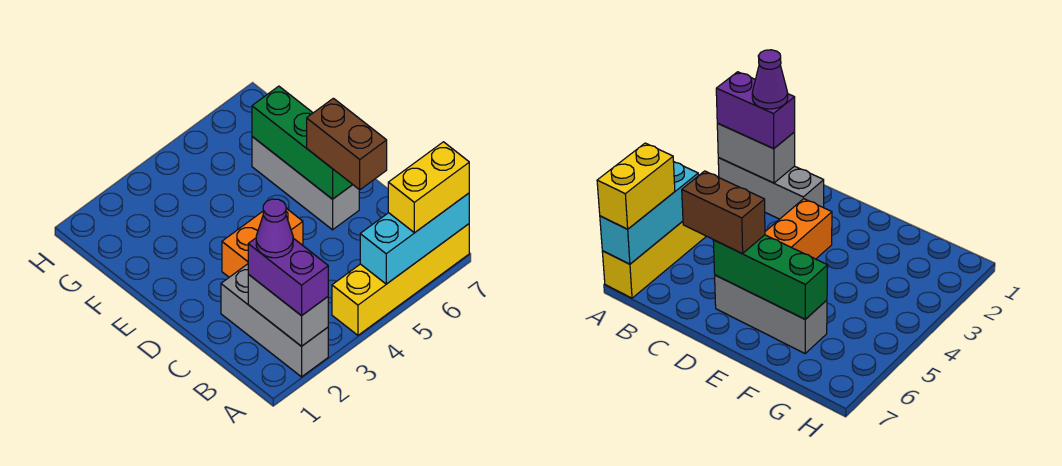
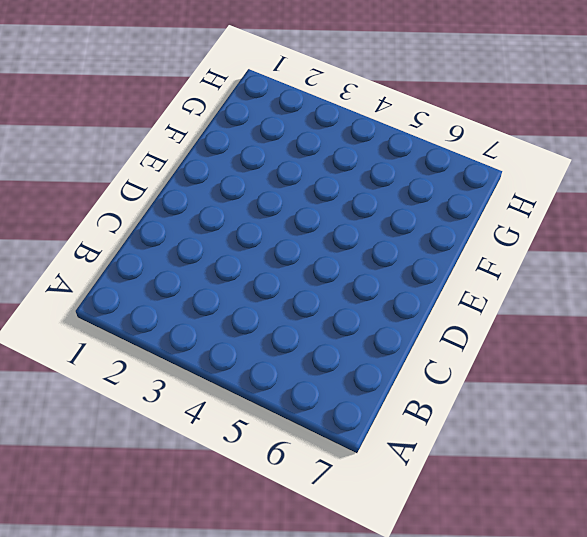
none -> grey brick A2:C2 level 1
none -> yellow brick A4:A7 level 1

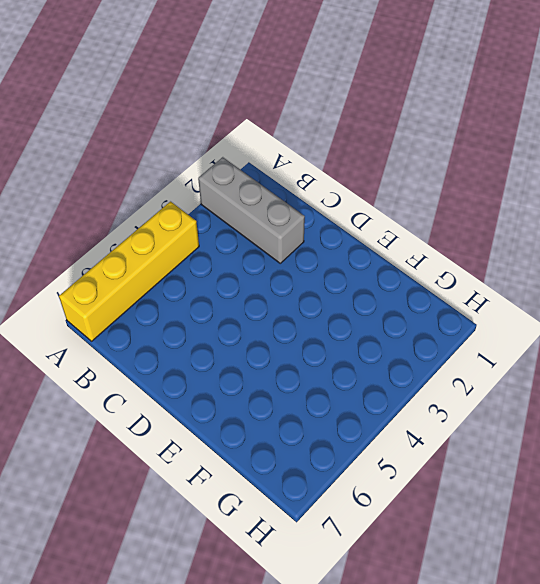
none -> orange brick D3:D4 level 1
none -> grey brick D6:F6 level 1

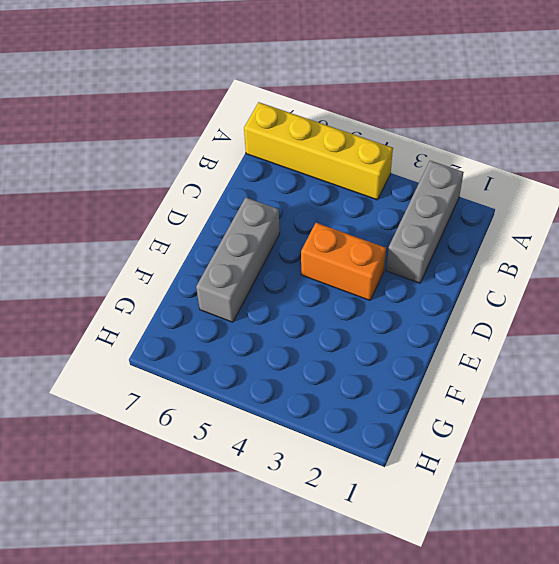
none -> grey brick A2:B2 level 2
none -> cyan brick A5:A7 level 2

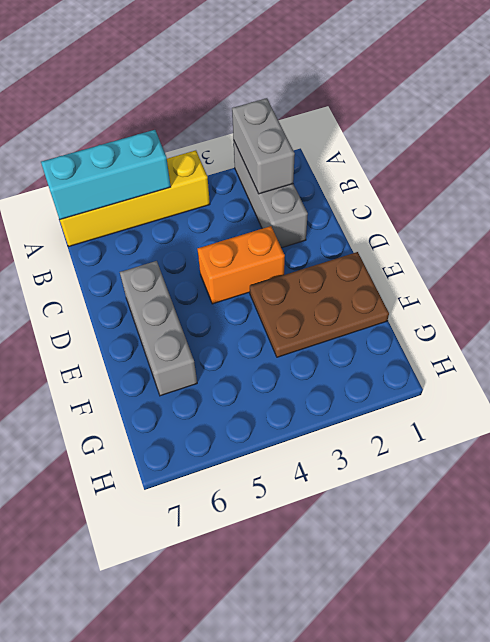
brown plate E1:F3 level 1 -> none
none -> green brick D6:F6 level 2
none -> purple brick A2:B2 level 3

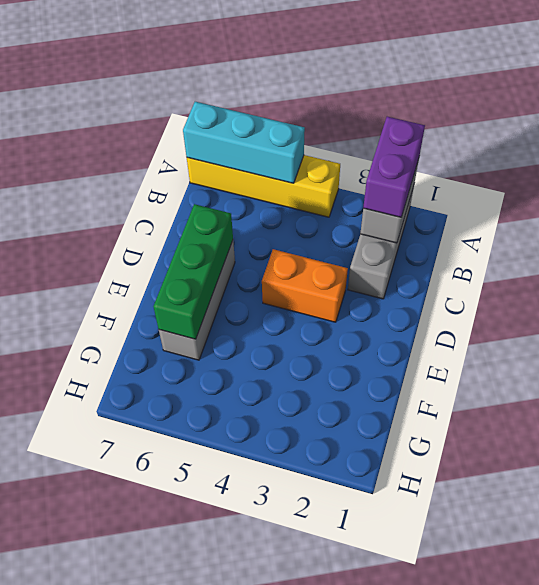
none -> yellow brick A6:A7 level 3
none -> brown brick C6:D6 level 3

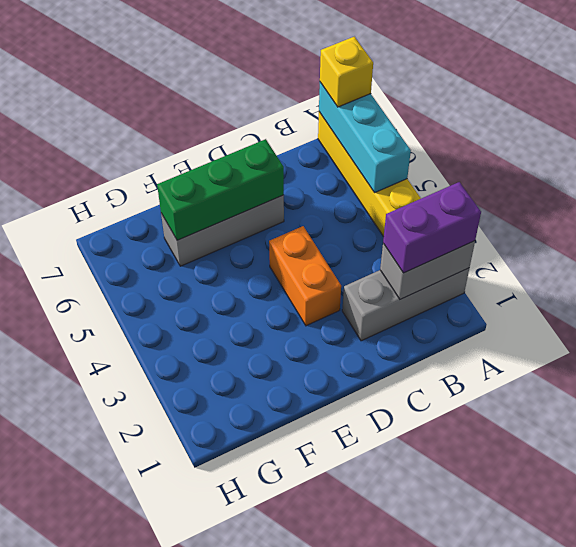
yellow brick A7 level 3 -> yellow brick A6:A7 level 3
none -> brown brick C6:D6 level 3
none -> purple cone B2 level 4

